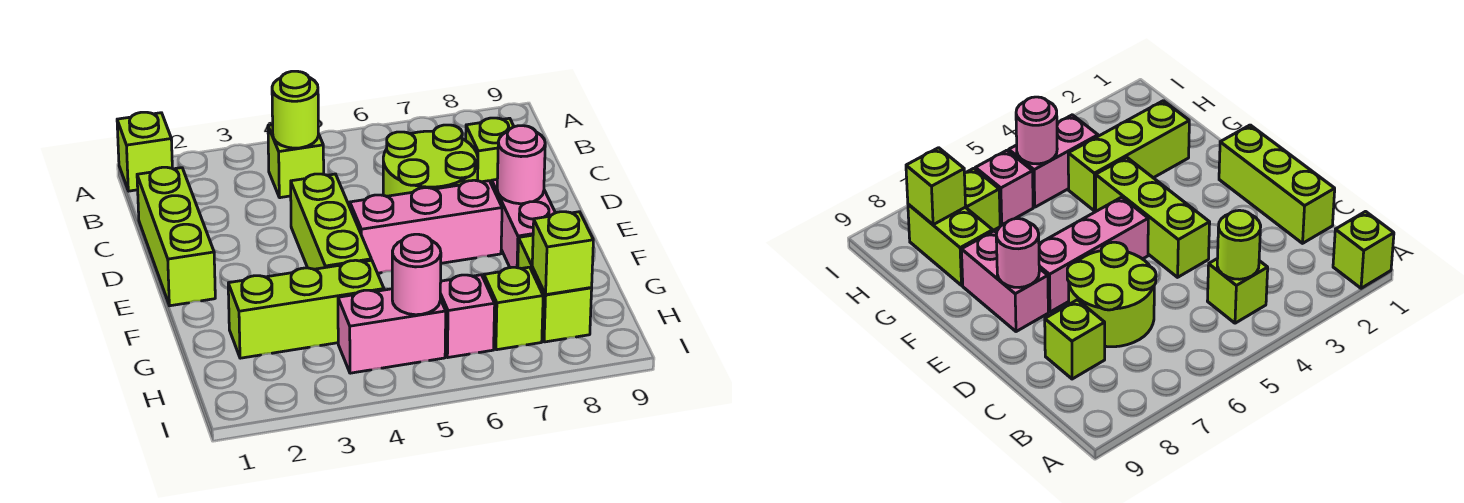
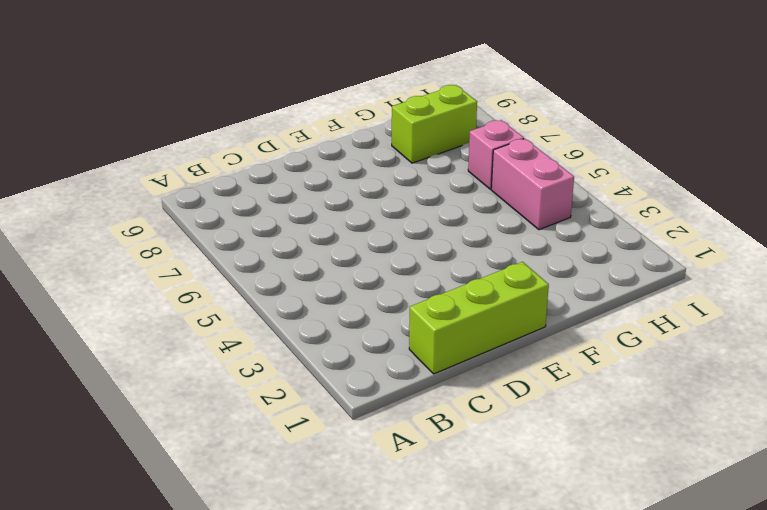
none -> lime brick A1 level 1
none -> lime brick B4 level 1
none -> lime round brick C6:D7 level 1

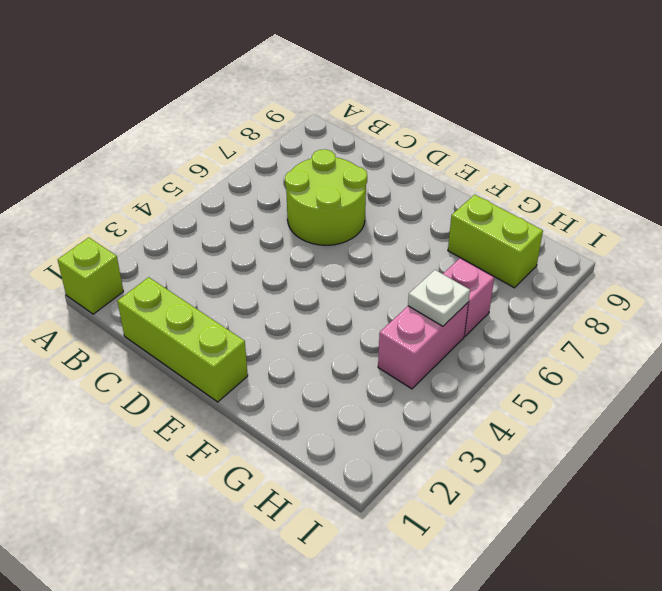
white plate H5 level 2 -> pink round brick H5 level 2
none -> lime brick B4 level 1
none -> lime brick C8 level 1
none -> lime brick D4:F4 level 1

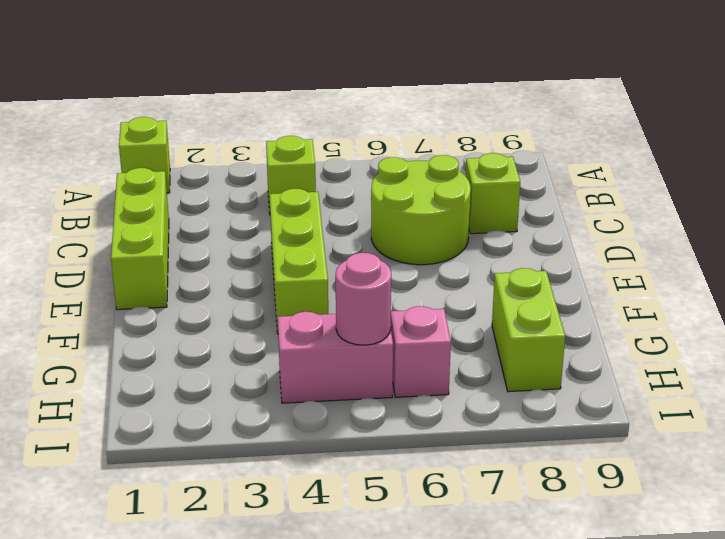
none -> pink brick E5:E7 level 1
none -> pink brick E8:F8 level 1
none -> lime brick G2:G4 level 1

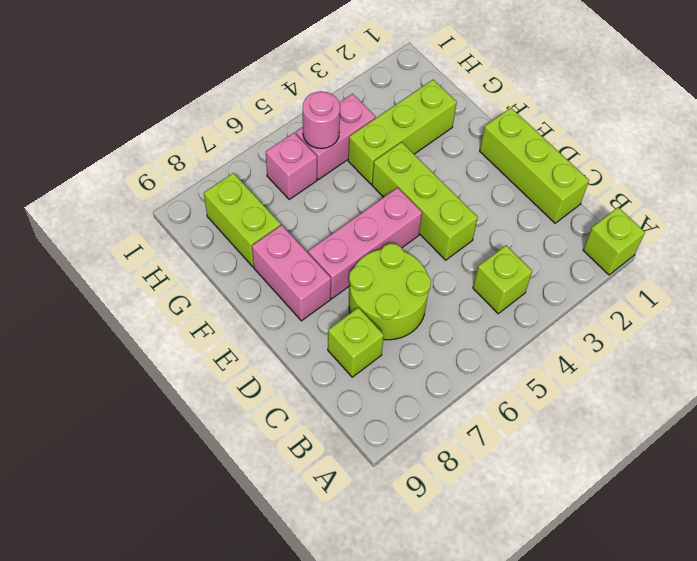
none -> lime brick H7 level 1
none -> lime round brick B4 level 2
none -> pink round brick E8 level 2

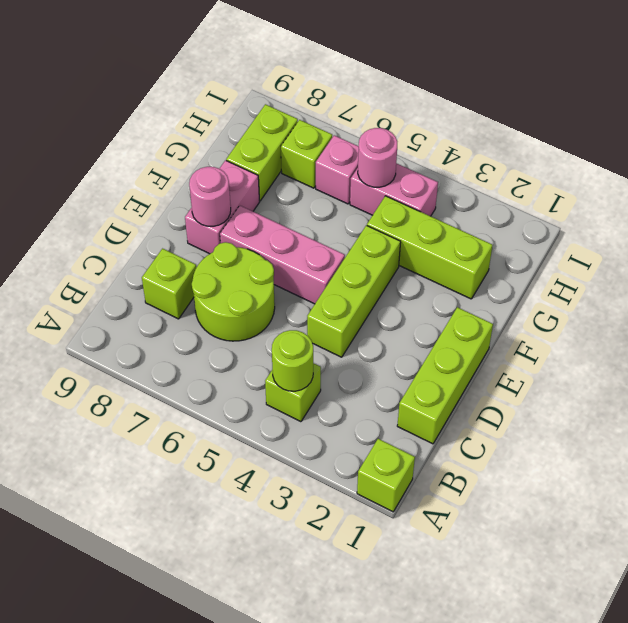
none -> lime brick H8 level 2

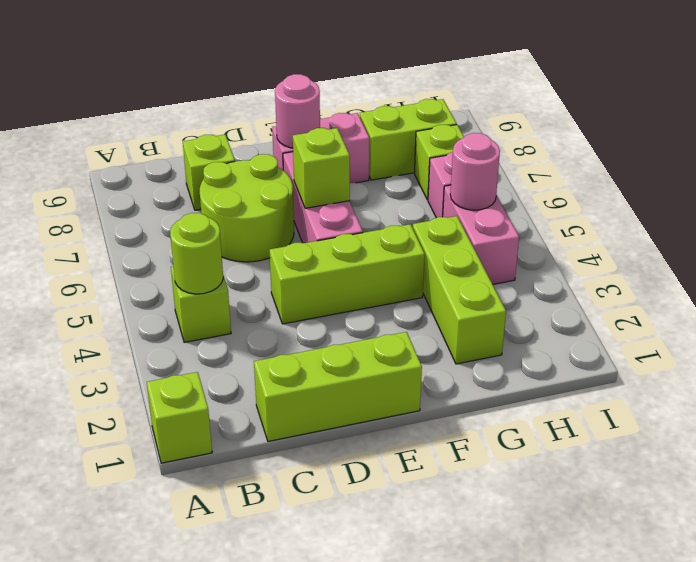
lime brick E6 level 2 -> lime brick H8 level 2

